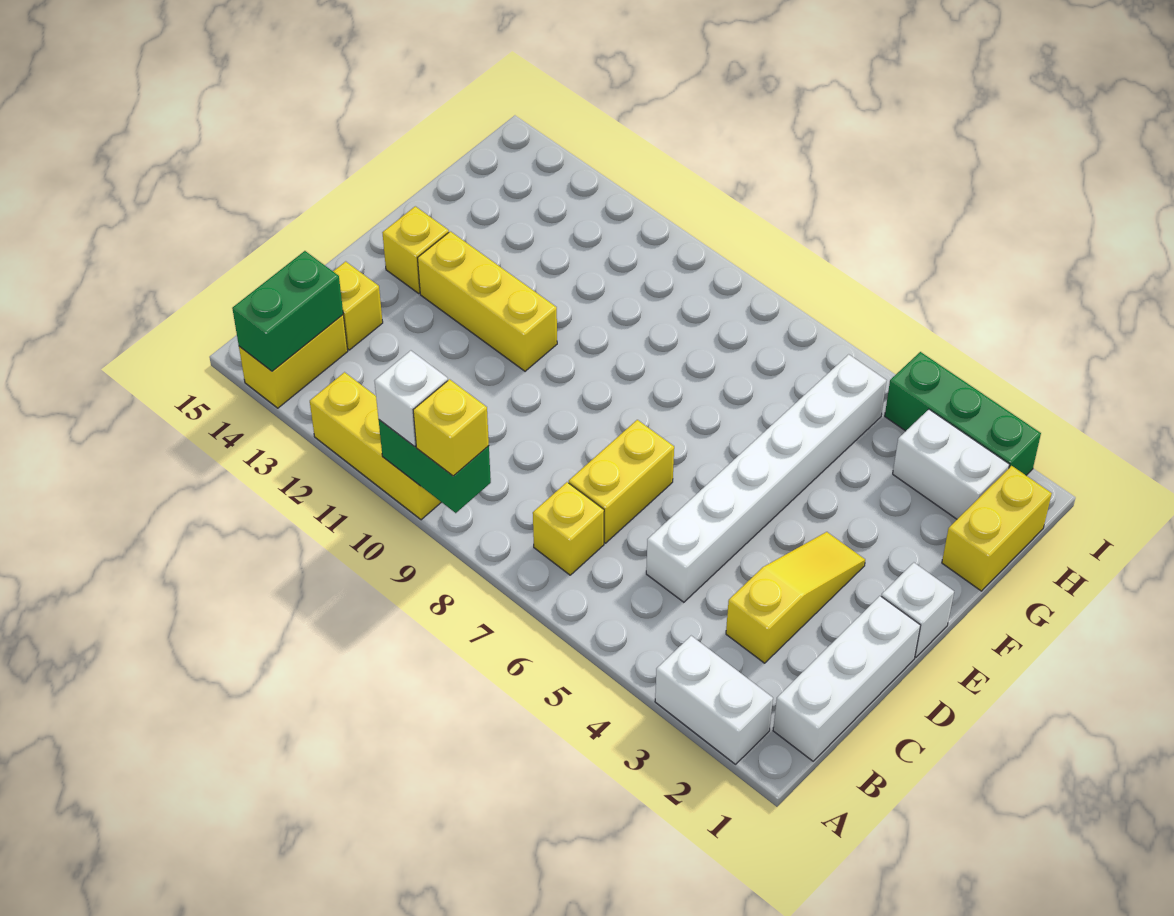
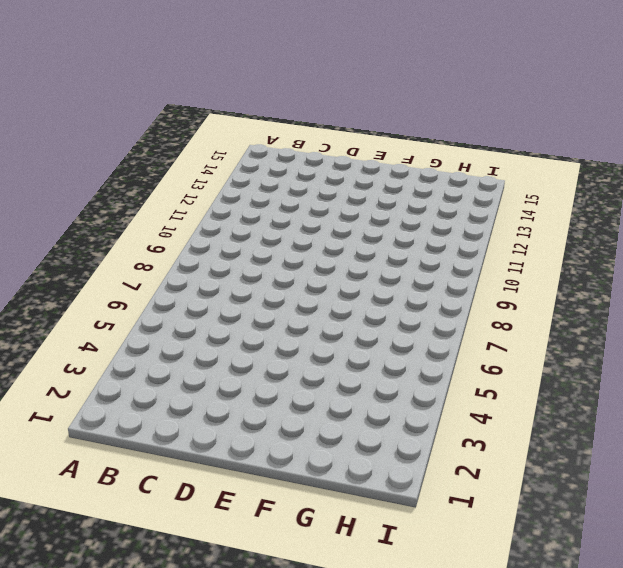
none -> white brick A2:A3 level 1
none -> yellow brick A10:A12 level 1
none -> yellow brick A14:B14 level 1

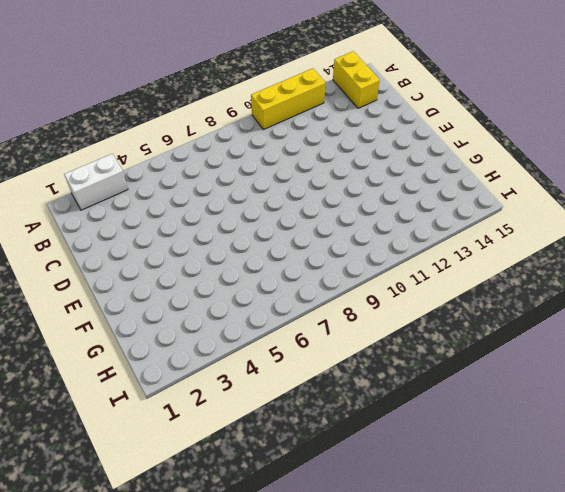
none -> white brick B1:D1 level 1
none -> yellow brick B7 level 1
none -> yellow slope C3:E3 level 1 top C

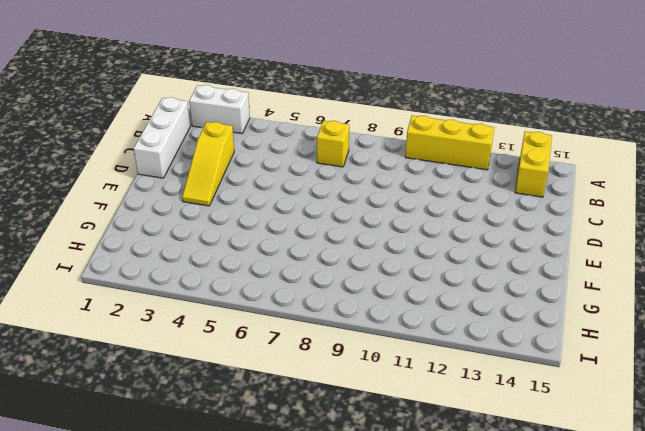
none -> white brick C5:H5 level 1
none -> yellow brick C7:D7 level 1
none -> yellow brick C14 level 1

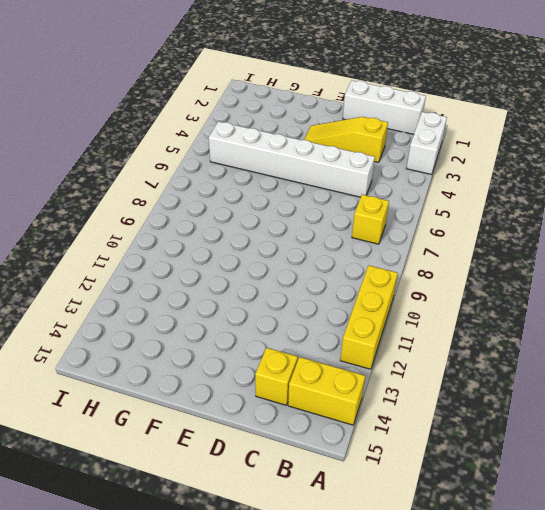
none -> yellow brick C7:D7 level 1
none -> white brick E1 level 1
none -> yellow brick E11:E13 level 1

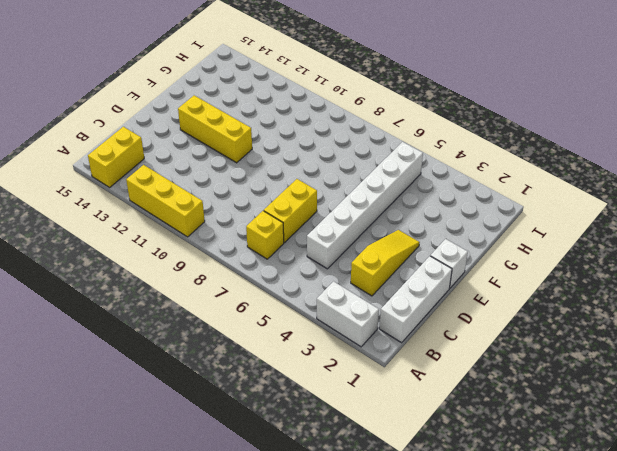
none -> yellow brick C14 level 1
none -> yellow brick E14 level 1
none -> yellow brick G1:H1 level 1

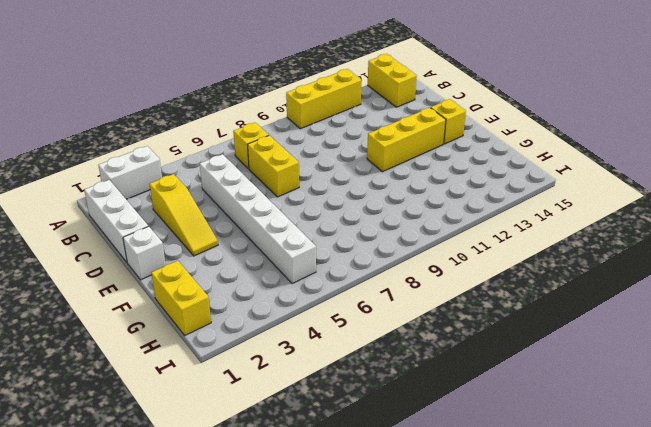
none -> yellow brick C14 level 1
none -> white brick H2:H3 level 1
none -> green brick I2:I4 level 1

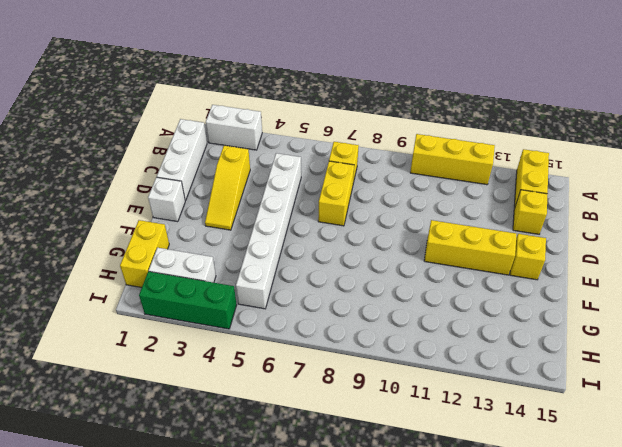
none -> green brick A9:A10 level 2
none -> green brick A14:B14 level 2
none -> yellow brick A9 level 3

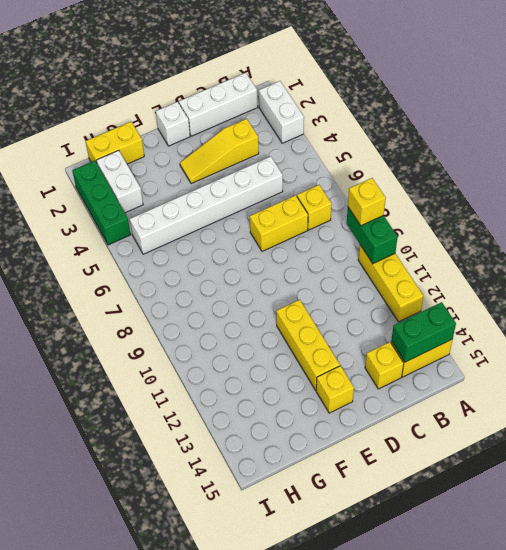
none -> white brick A10 level 3

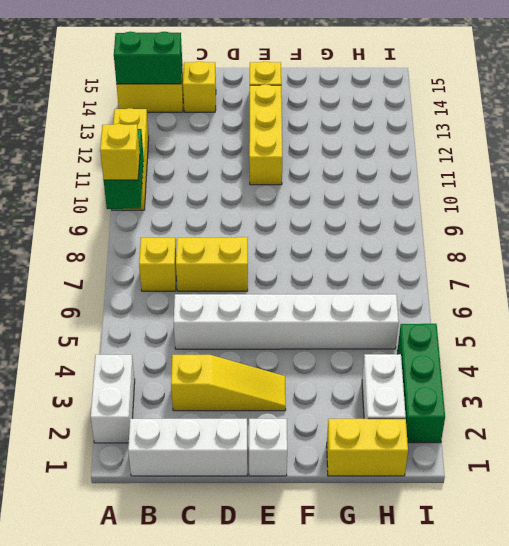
none -> white brick A10 level 3

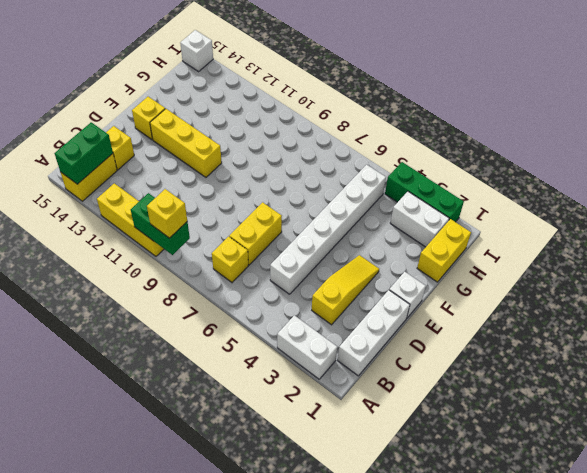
white brick I15 level 1 -> white brick A10 level 3

